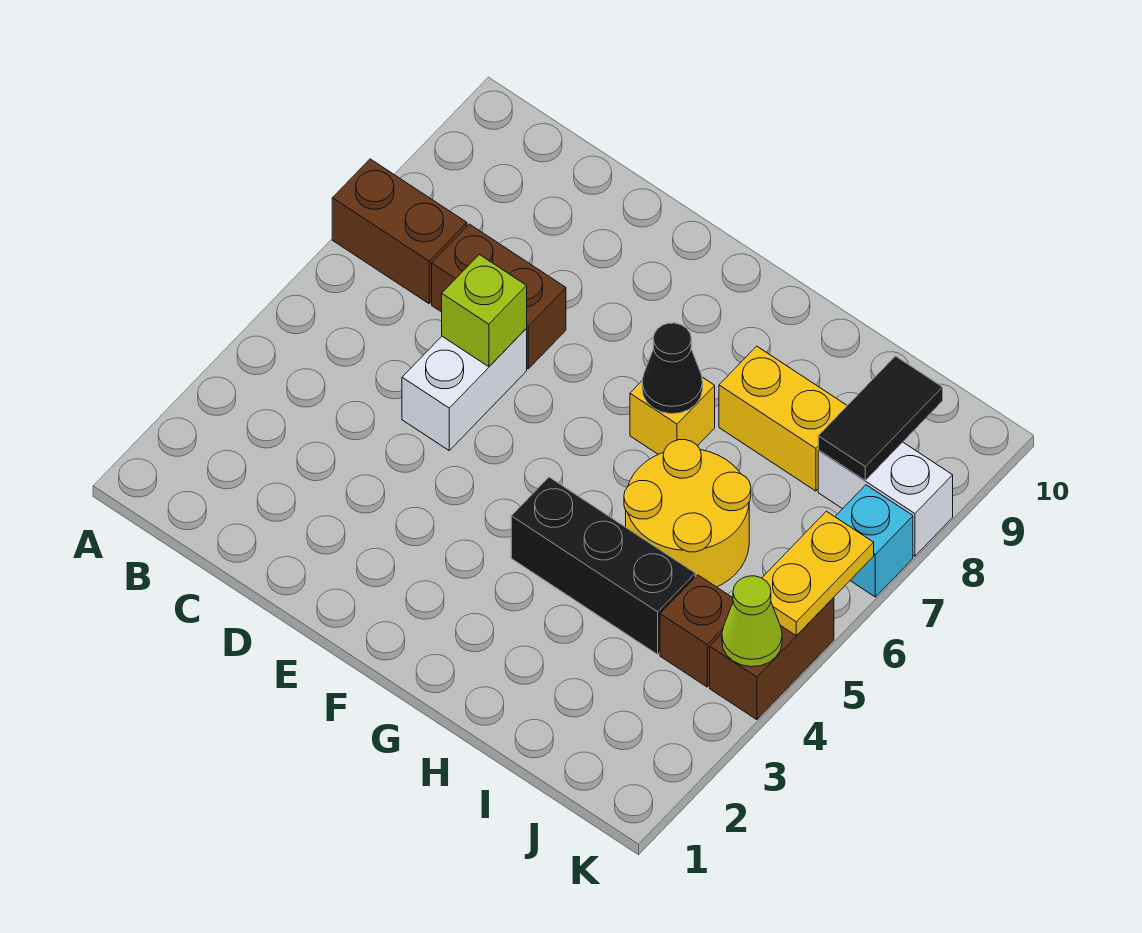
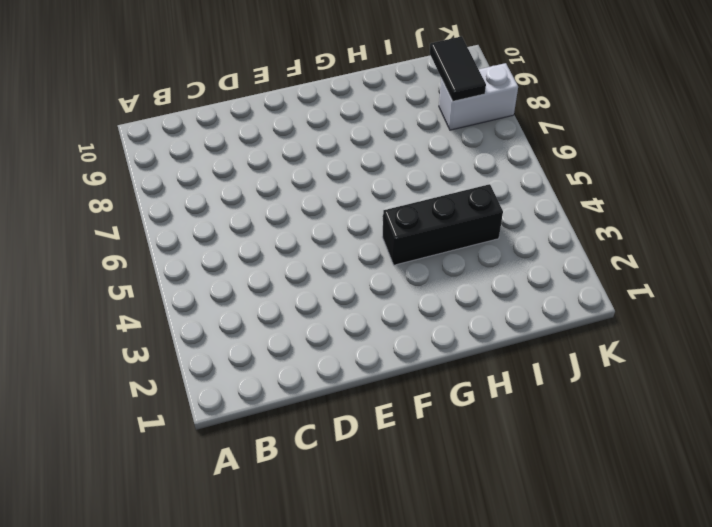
none -> brown brick A7:B7 level 1
none -> brown brick C7:D7 level 1
none -> white brick D5:D6 level 1

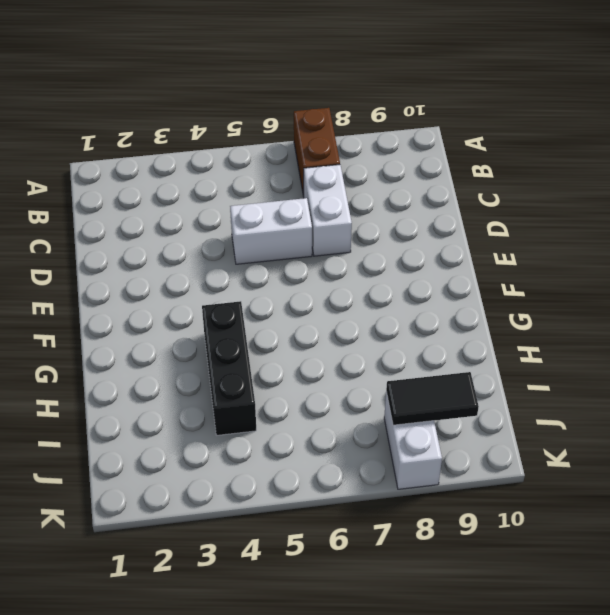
white brick C7:D7 level 1 -> brown brick C7:D7 level 1
none -> yellow brick G7 level 1
none -> yellow round brick H5:I6 level 1
none -> yellow brick H8:I8 level 1

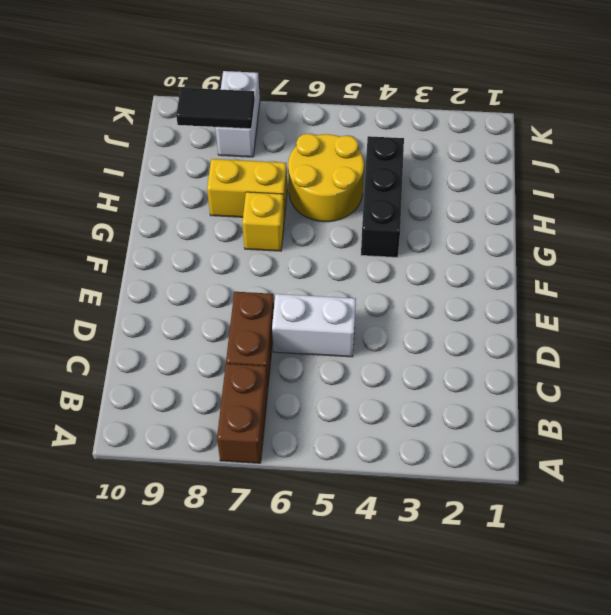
yellow brick H7:H8 level 1 -> yellow brick H8:I8 level 1
none -> brown brick J4 level 1
none -> brown brick K4:K5 level 1
none -> cyan brick K7 level 1

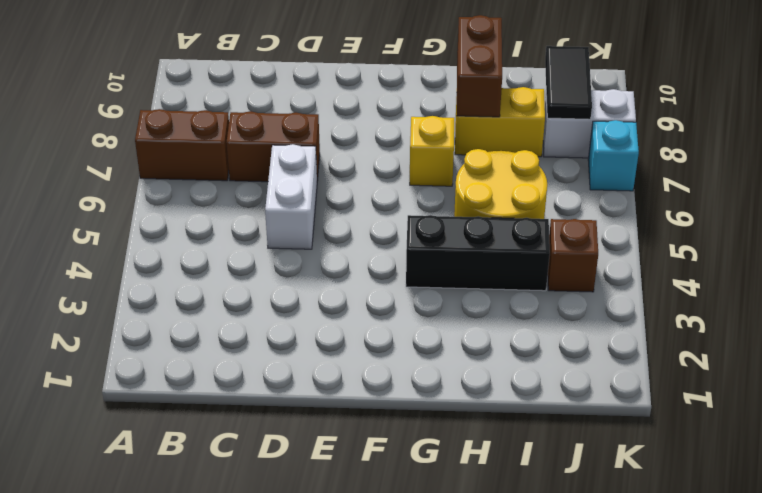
brown brick H8:H9 level 2 -> brown brick K4:K5 level 1
none -> lime brick D6 level 2
none -> black cone G7 level 2
none -> lime cone K4 level 2

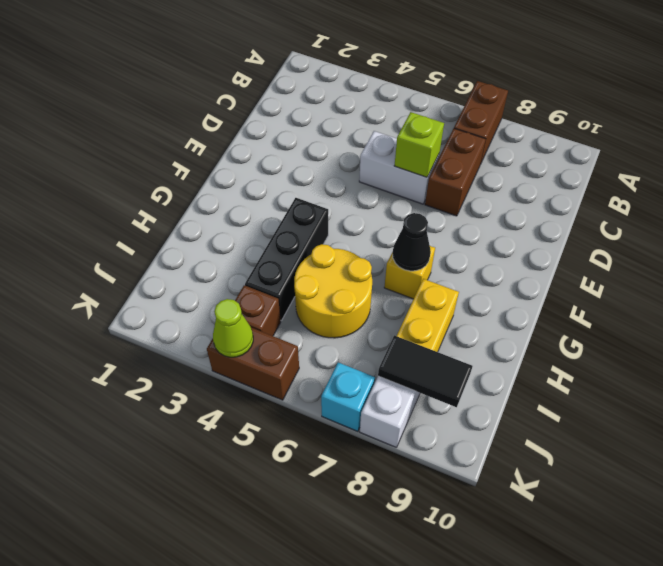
none -> yellow plate K5:K6 level 2

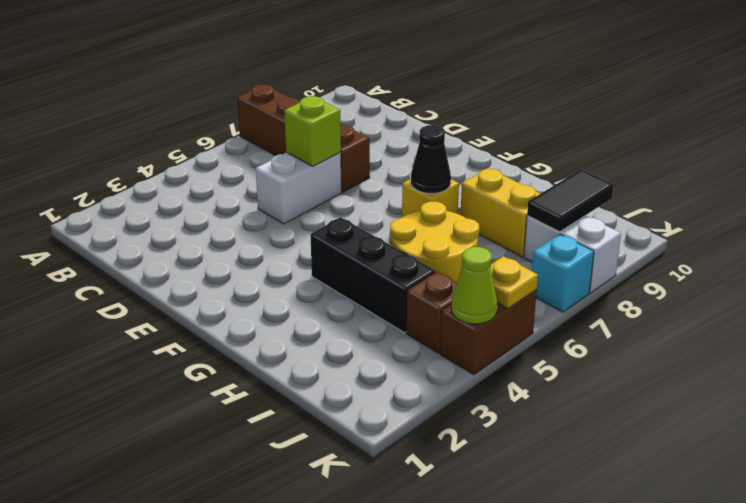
yellow plate K5 level 2 -> yellow plate K5:K6 level 2

